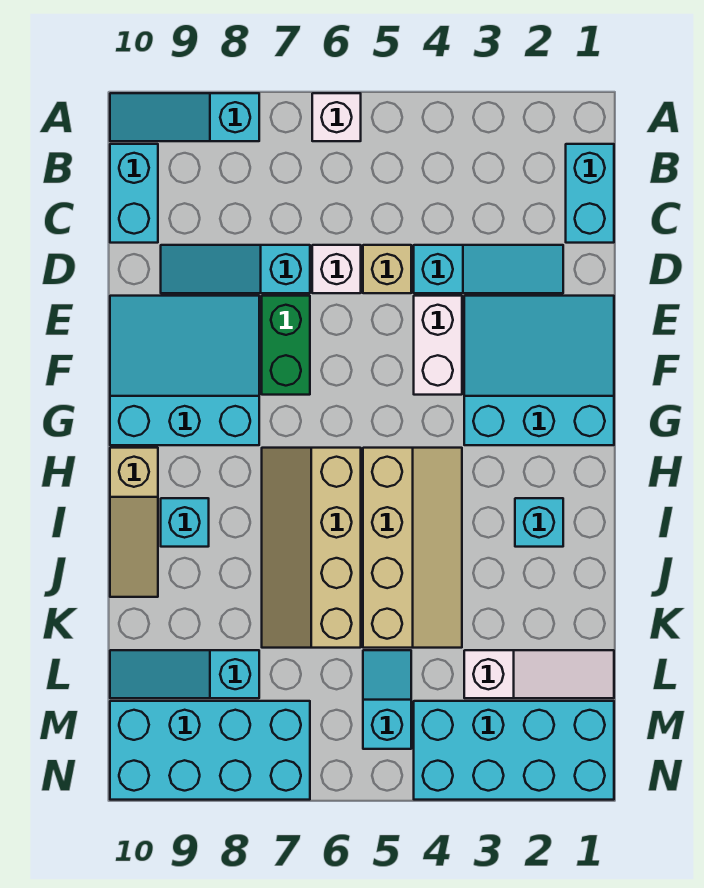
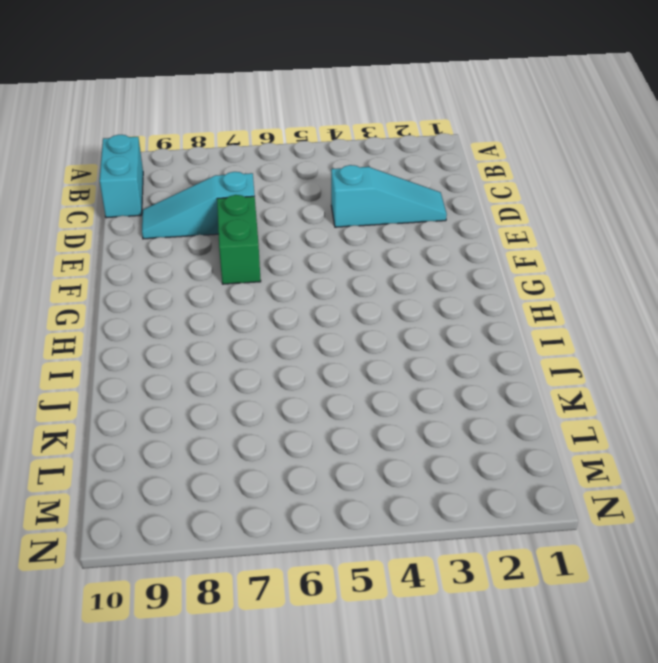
none -> white brick A6 level 1
none -> cyan slope A8:A10 level 1 top 8
none -> cyan brick B1:C1 level 1

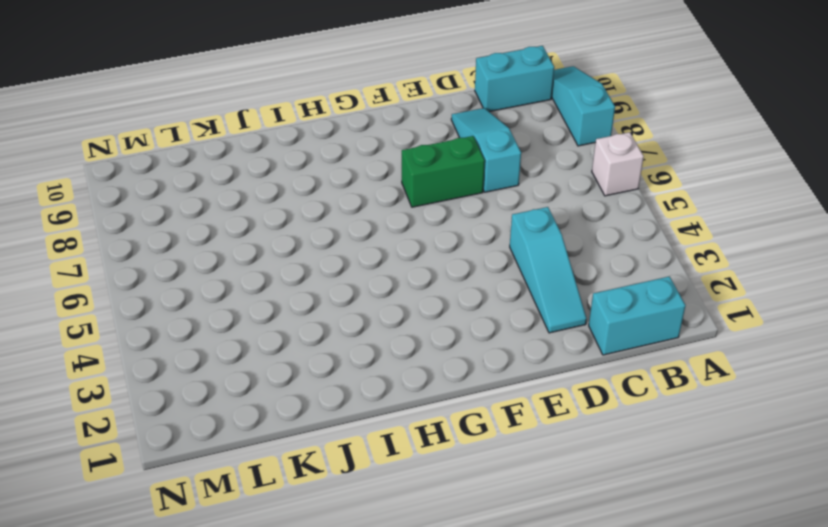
none -> tan brick D5 level 1
none -> white brick D6 level 1
none -> cyan slope E1:G3 level 1 top G

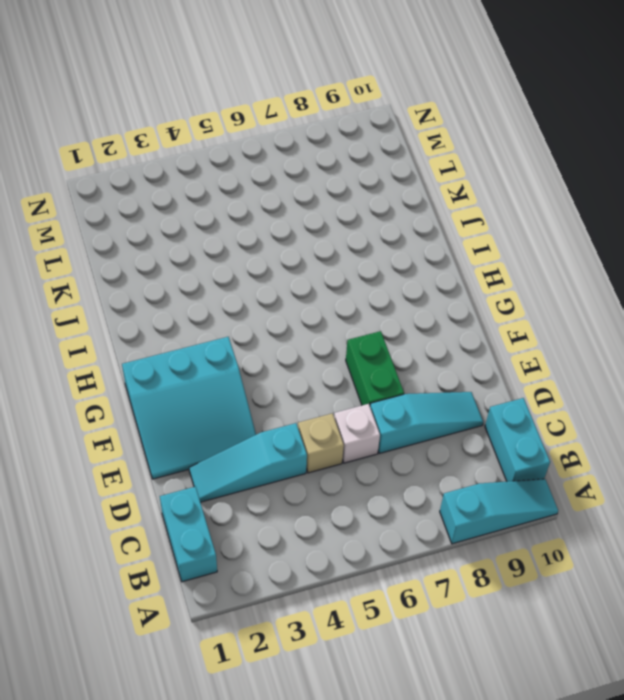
none -> white brick A6 level 1
none -> white brick E4:F4 level 1
none -> cyan slope E8:G10 level 1 top G

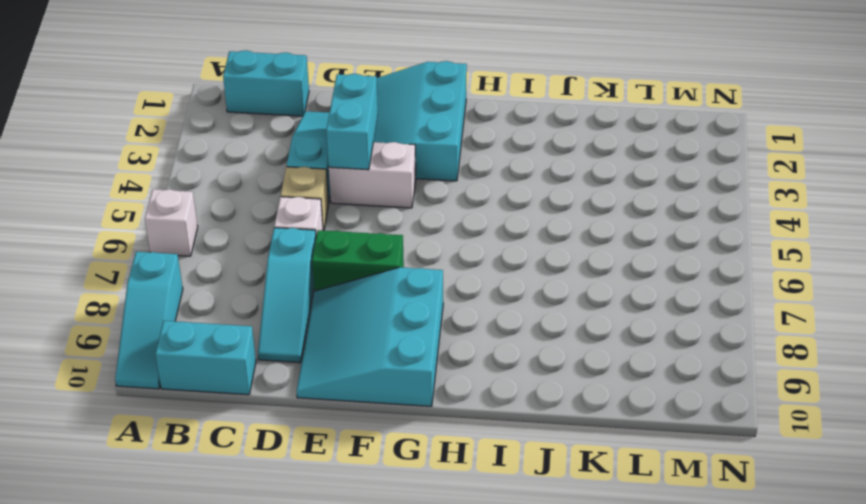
cyan brick E3:E4 level 2 -> none
none -> tan slope H4:K5 level 1 top 5
none -> tan slope H6:K7 level 1 top 6
none -> tan slope H10:J10 level 1 top H

